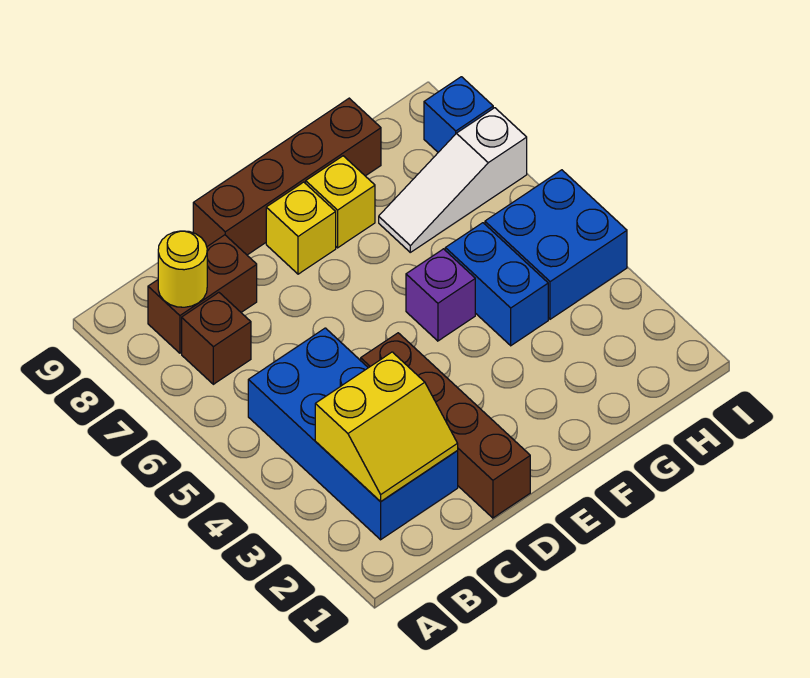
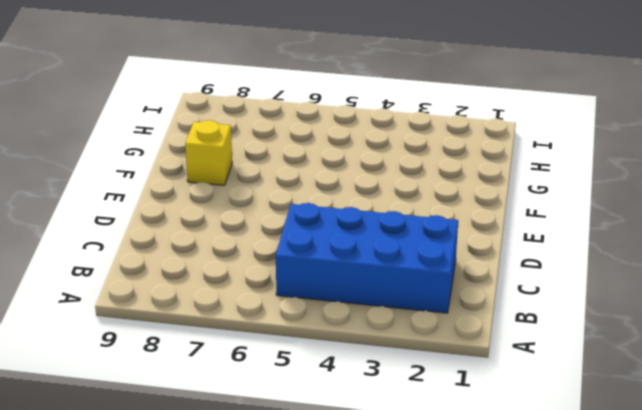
none -> brown brick B7 level 1
none -> brown brick B8:C8 level 1
none -> brown brick D1:D4 level 1

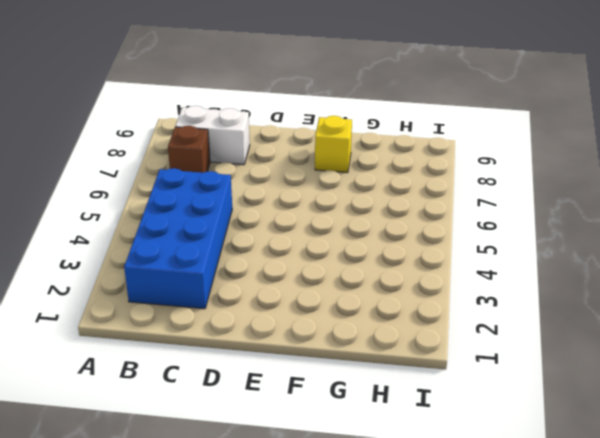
white brick B8:C8 level 1 -> brown brick B8:C8 level 1
none -> brown brick D1:D4 level 1
none -> brown brick D9:G9 level 1
none -> yellow brick E8 level 1

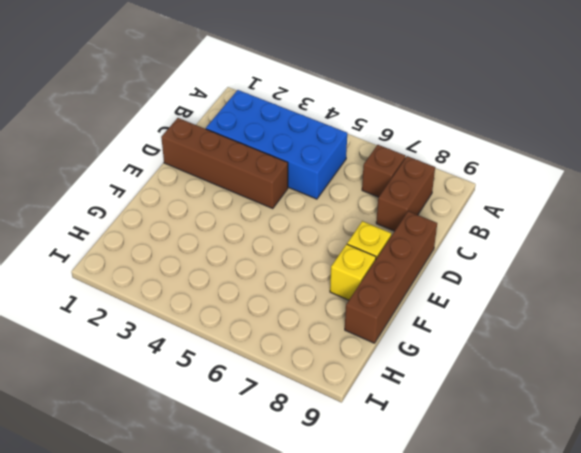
none -> purple brick F5 level 1
none -> blue brick G4:G5 level 1
none -> white slope G7:I7 level 1 top I

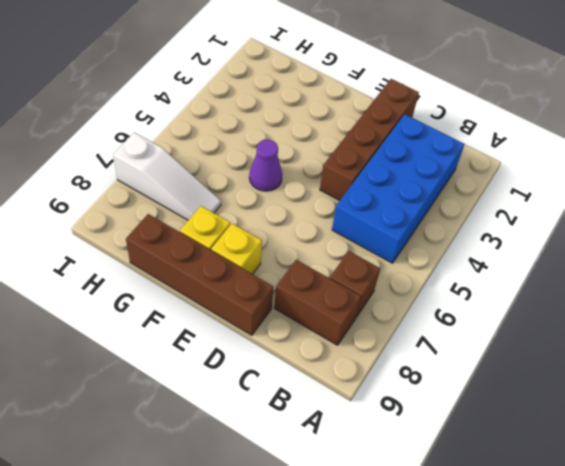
purple cone F5 level 1 -> purple brick F5 level 1
none -> blue brick G4:G5 level 1
none -> blue brick H4:I5 level 1
none -> blue brick I8 level 1

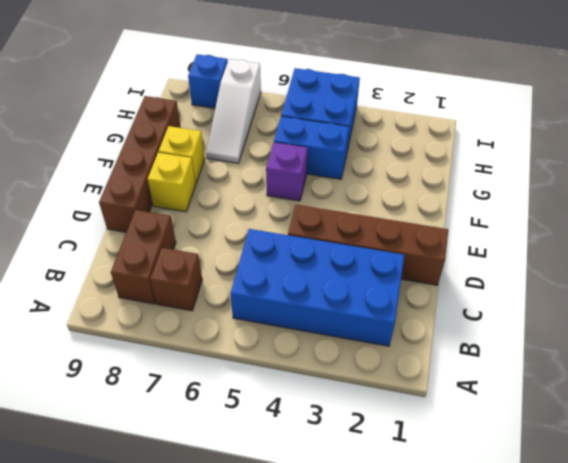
none -> yellow slope B2:C3 level 2 top 3
none -> yellow round brick B8 level 2

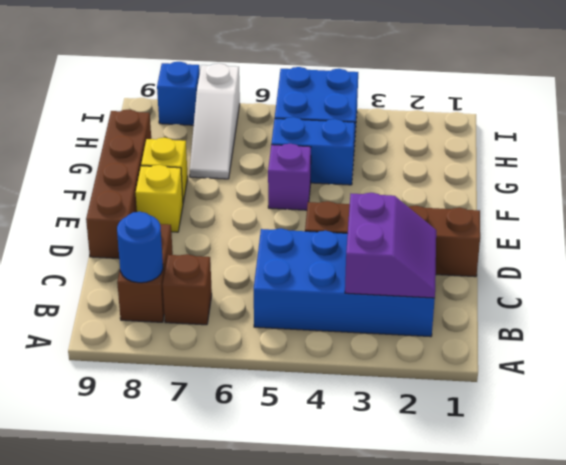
purple slope B2:C3 level 2 top 3 -> yellow slope B2:C3 level 2 top 3
blue round brick B8 level 2 -> yellow round brick B8 level 2

